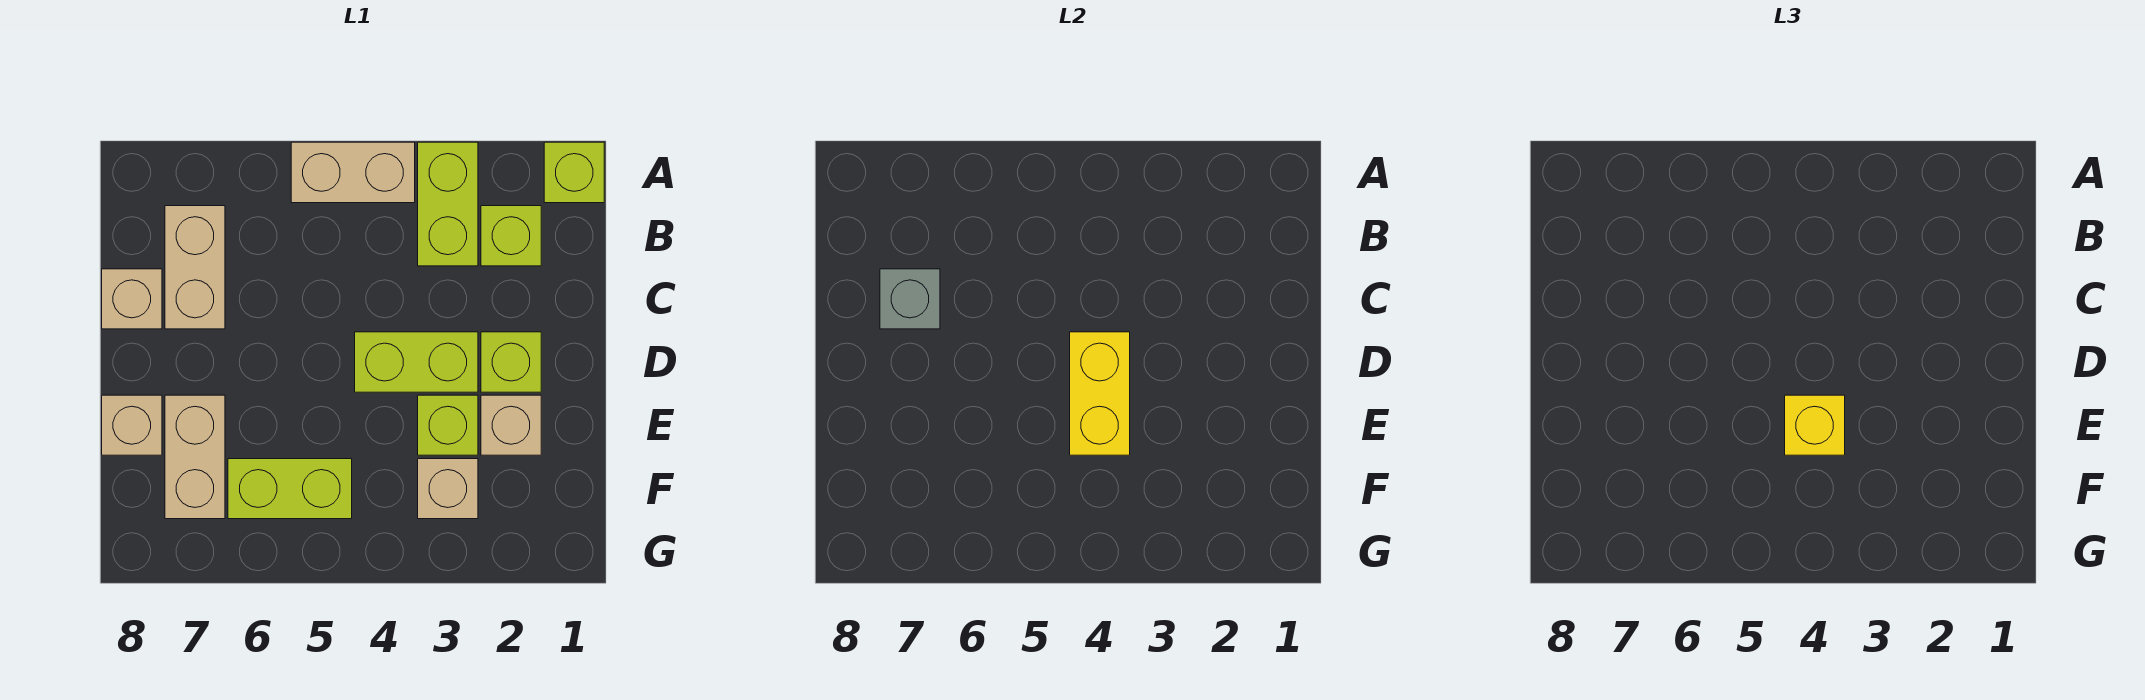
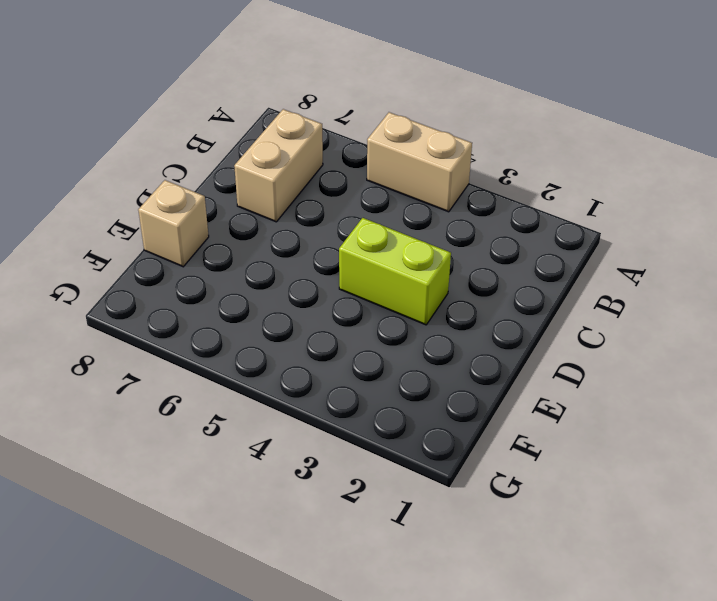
none -> lime brick A1 level 1
none -> lime brick A3:B3 level 1
none -> lime brick B2 level 1

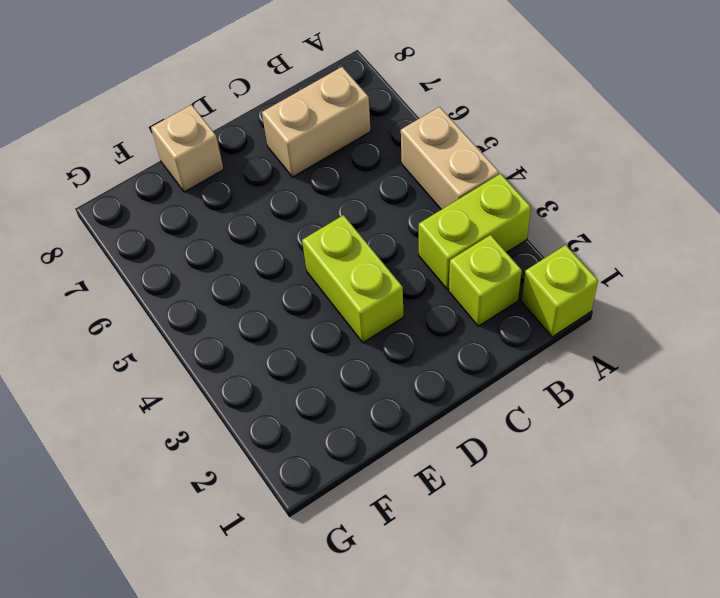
none -> tan brick C8 level 1
none -> lime brick D2 level 1
none -> tan brick E2 level 1

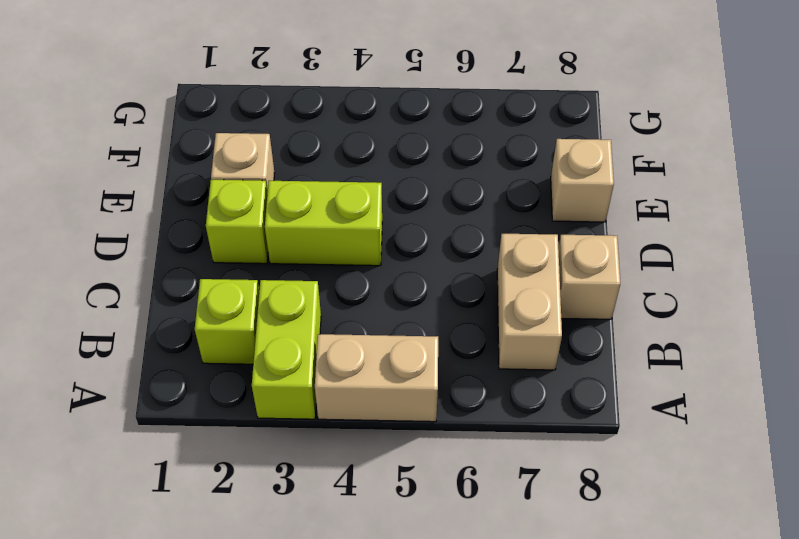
none -> lime brick A1 level 1
none -> lime brick E3 level 1
none -> tan brick E7:F7 level 1

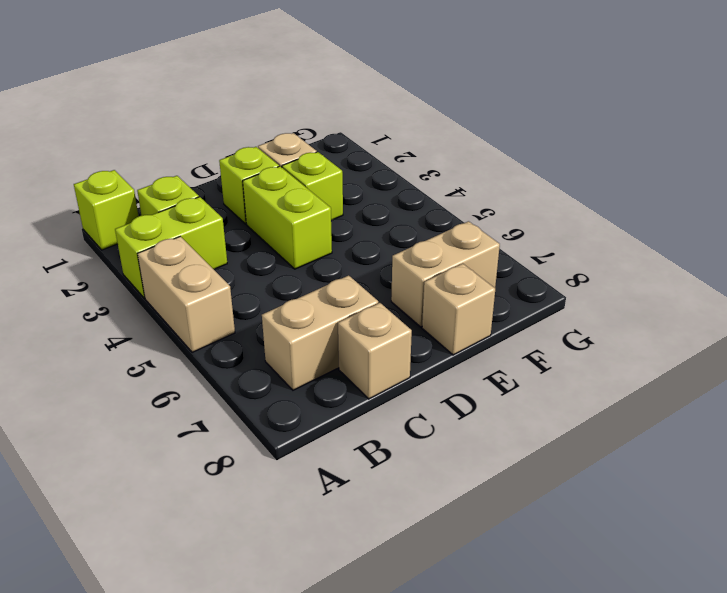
none -> tan brick F3 level 1
none -> lime brick F5:F6 level 1
none -> grey brick C7 level 2

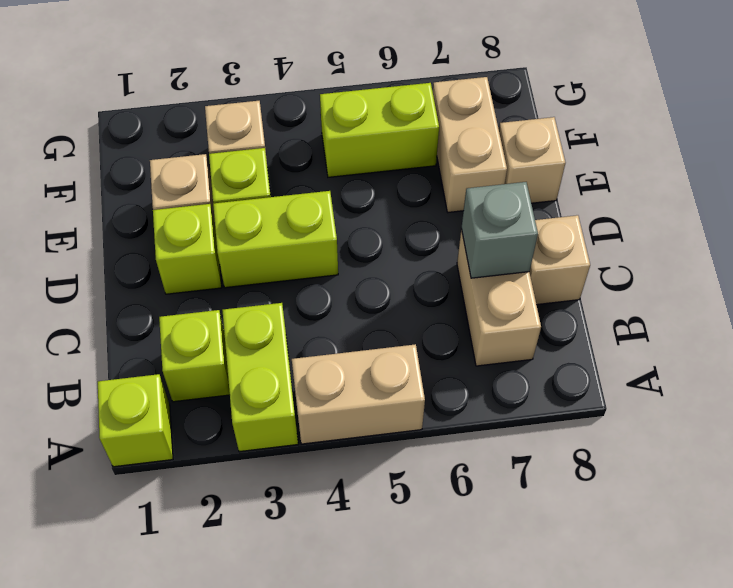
none -> yellow brick D4:E4 level 2
none -> yellow brick E4 level 3

